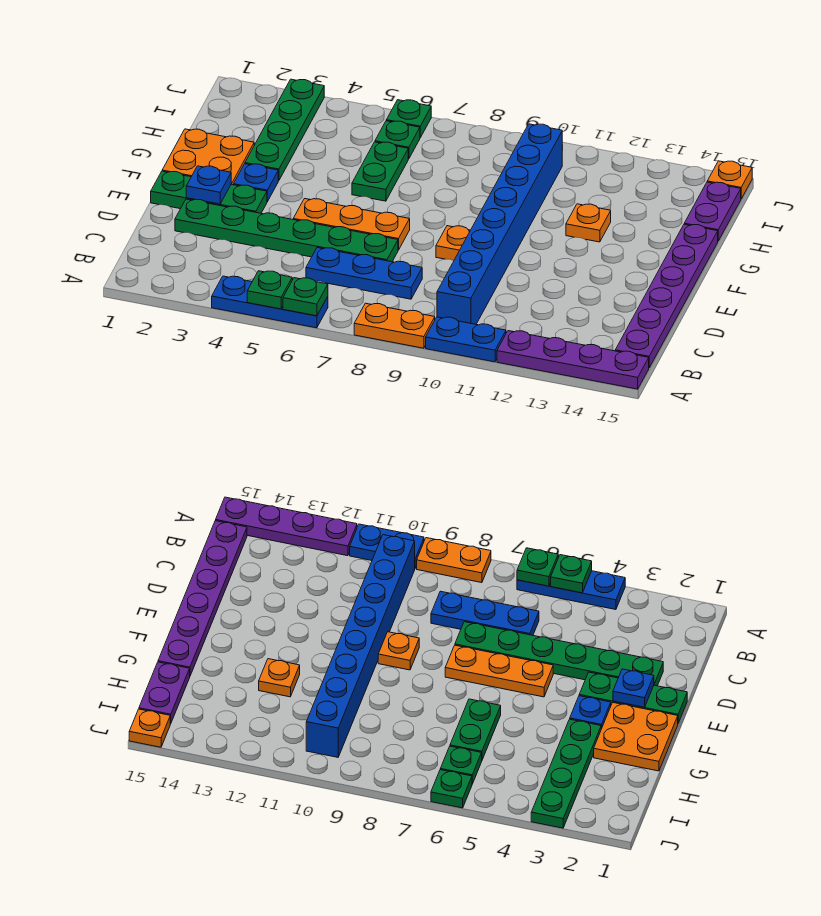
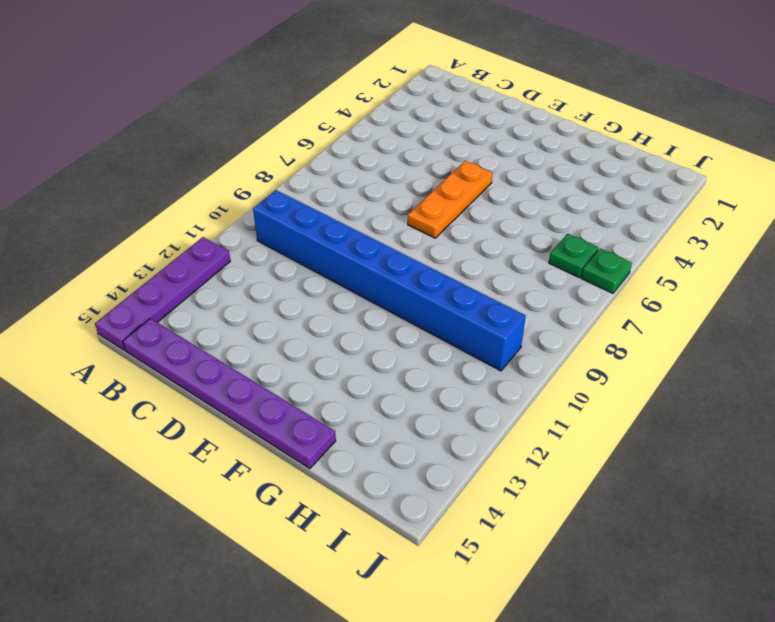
none -> blue plate A4:A6 level 1
none -> orange plate A8:A9 level 1
none -> blue plate A10:A11 level 1

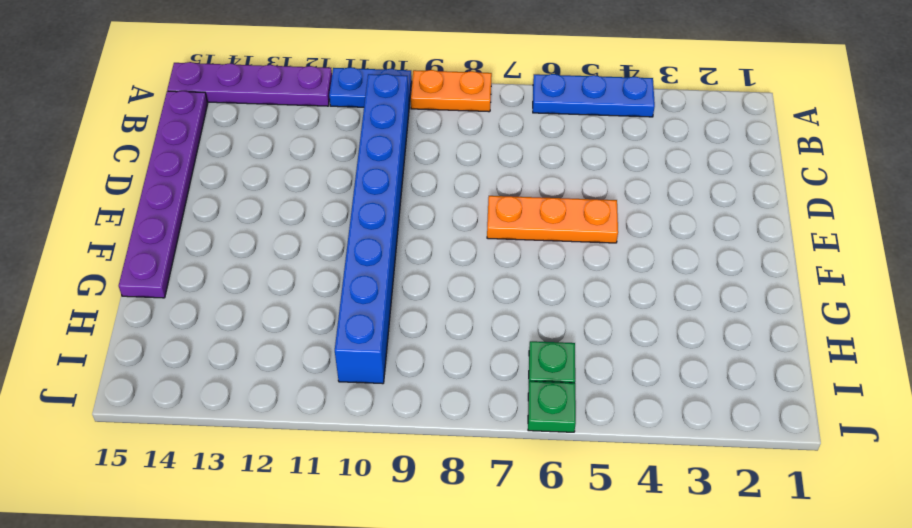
none -> blue plate C6:C8 level 1
none -> green plate D2:D7 level 1
none -> green plate E1:E3 level 1

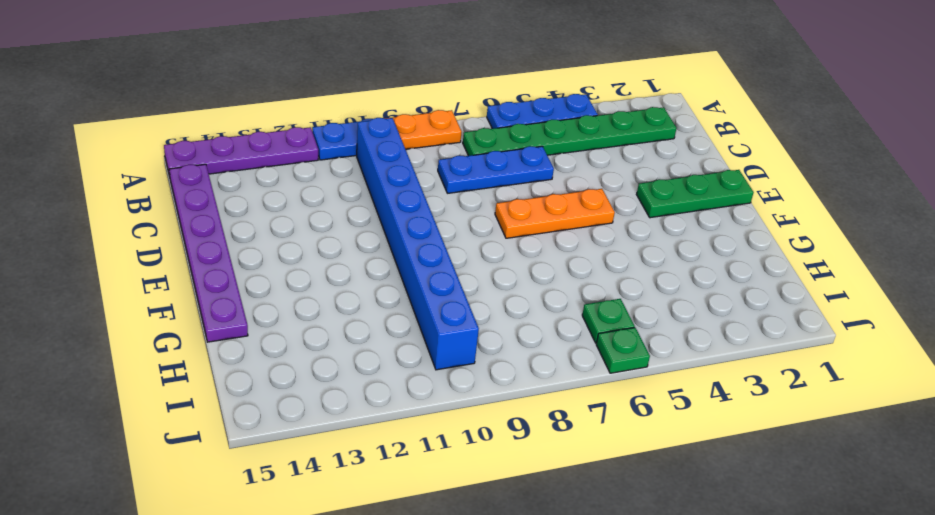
green plate B2:B7 level 1 -> green plate D2:D7 level 1
none -> orange plate E9 level 1
none -> orange plate F1:G2 level 1
none -> blue plate F3 level 1

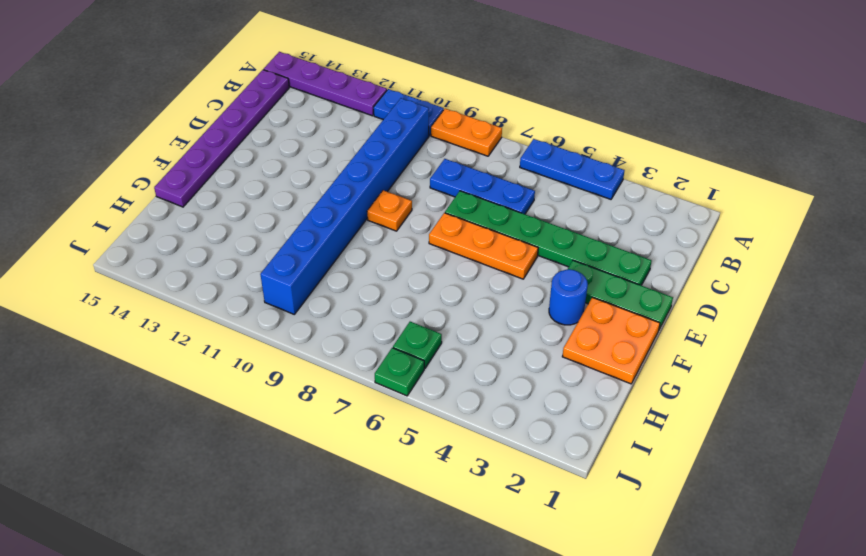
blue round brick F3 level 1 -> blue plate F3 level 1
none -> green plate G3:J3 level 1
none -> green plate G6:H6 level 1
none -> orange plate G12 level 1

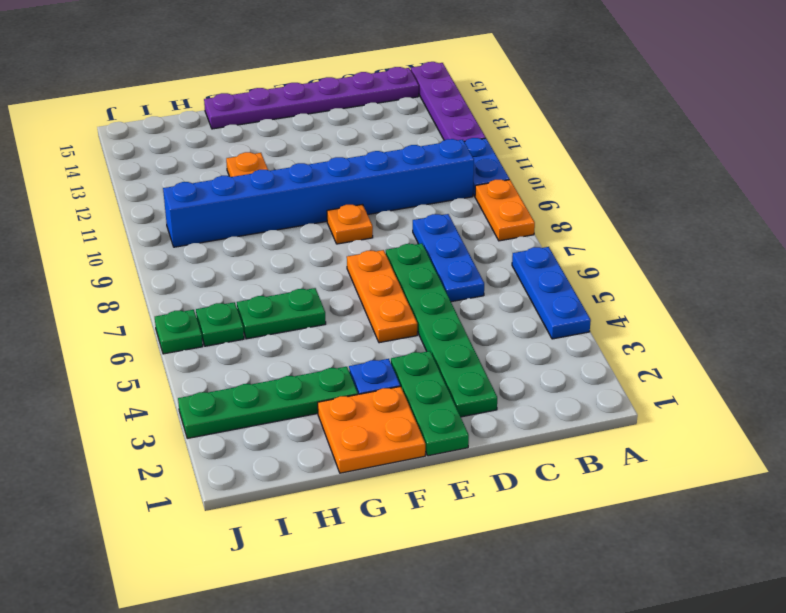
none -> purple plate H15:I15 level 1
none -> orange plate J15 level 1
none -> green plate A5 level 2

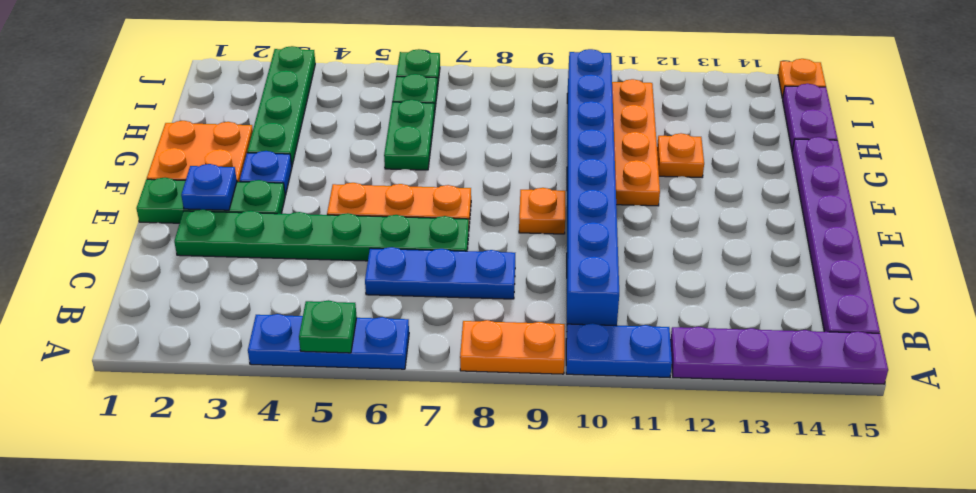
orange plate F11:I11 level 1 -> none
none -> green plate A6 level 2

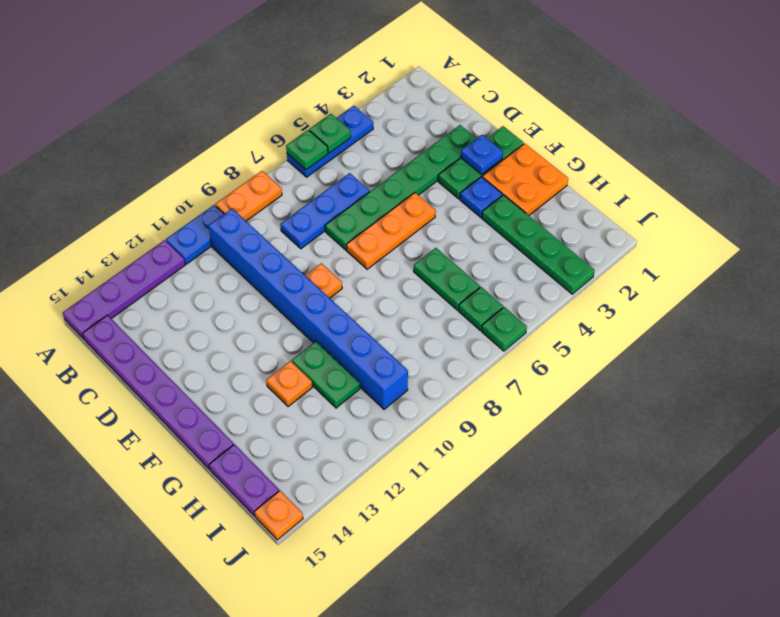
green plate G11:H11 level 1 -> none

